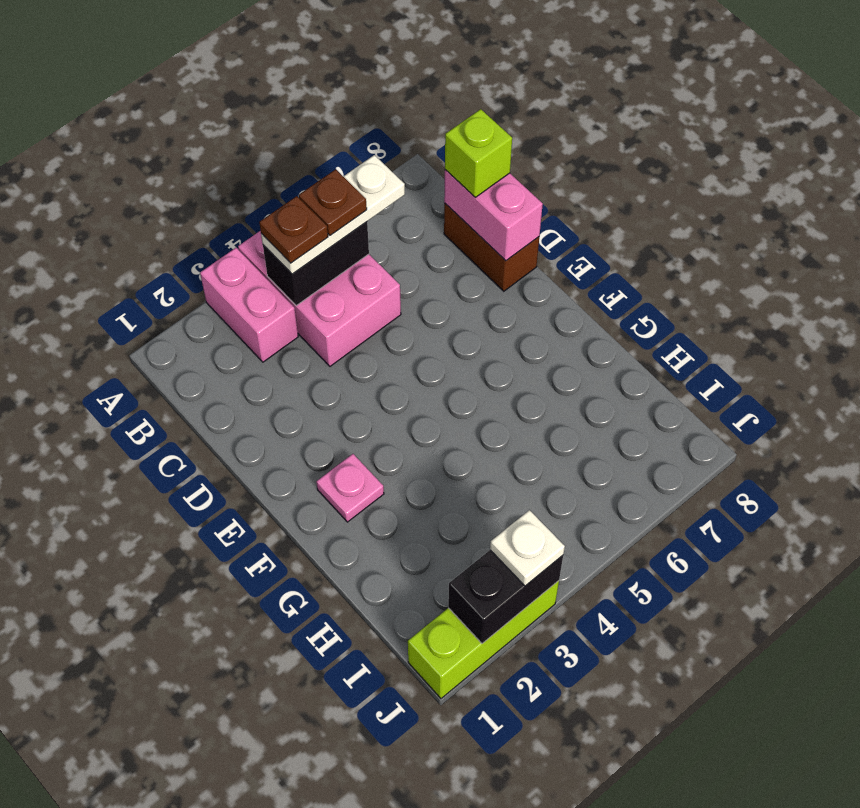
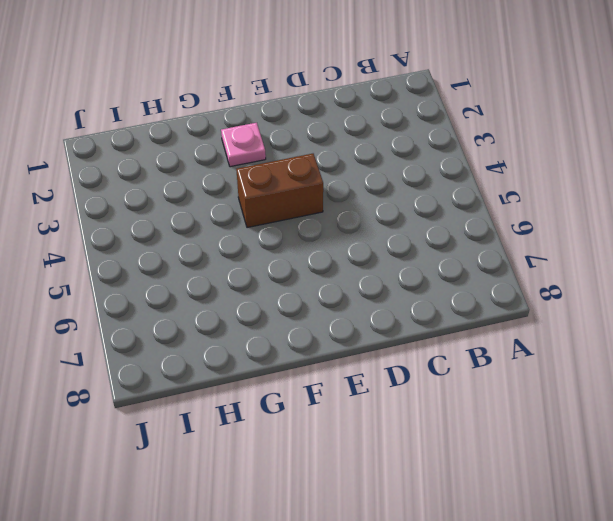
brown brick E4:F4 level 1 -> brown brick C8:D8 level 1
none -> pink brick A3:B3 level 1
none -> pink brick A4:C5 level 1
none -> lime brick J1:J3 level 1

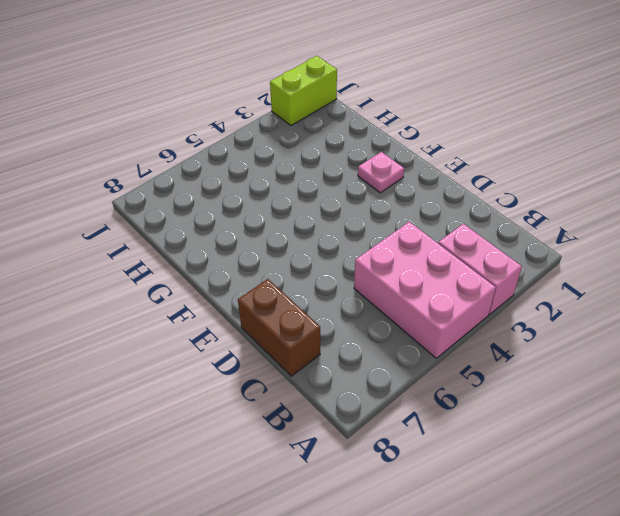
lime brick J1:J2 level 1 -> lime brick J1:J3 level 1
none -> black brick B4:B5 level 2
none -> pink brick C8:D8 level 2
none -> black brick J2:J3 level 2

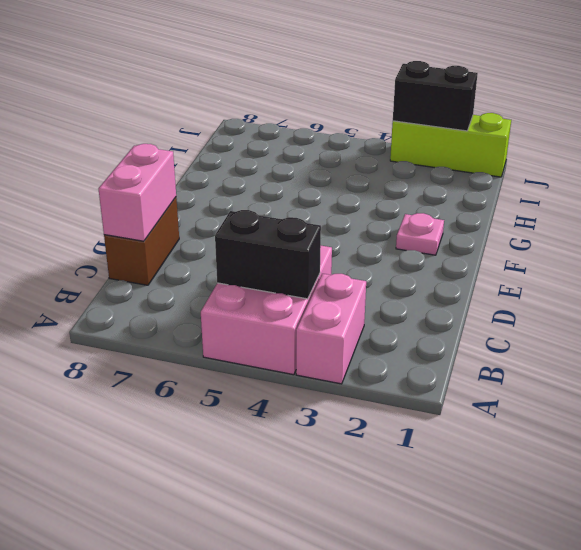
none -> white plate B4:B6 level 3
none -> lime brick C8 level 3
none -> white plate J3 level 3

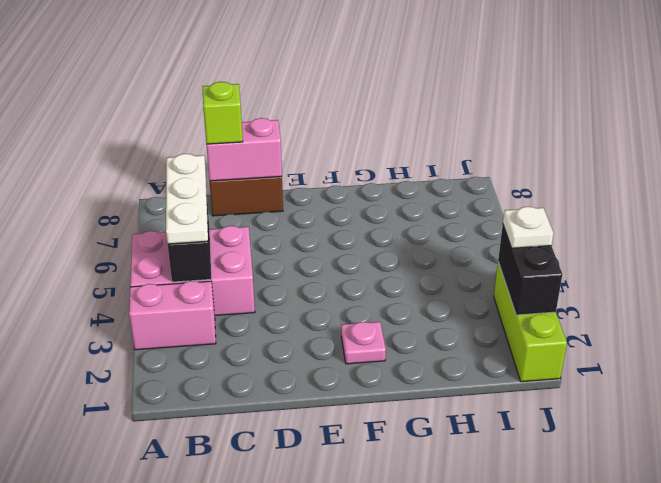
none -> brown plate B4 level 4
none -> brown plate B5 level 4

